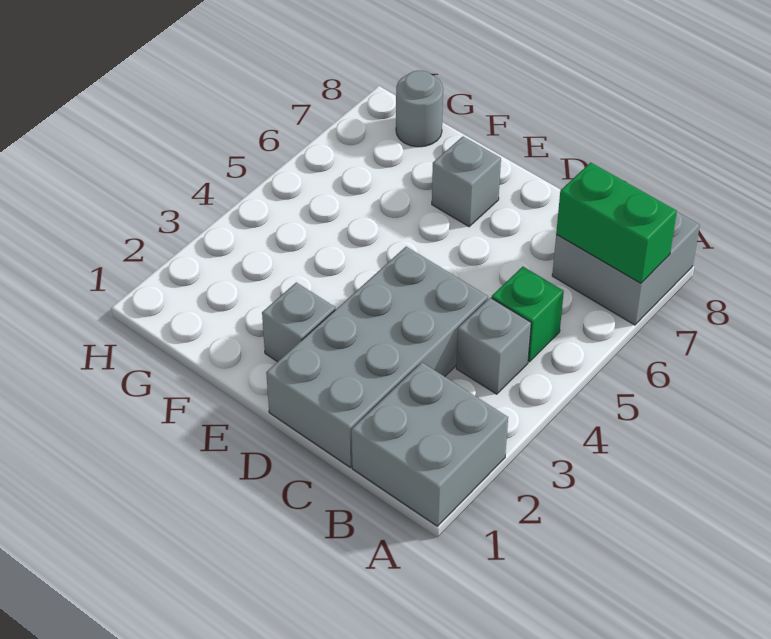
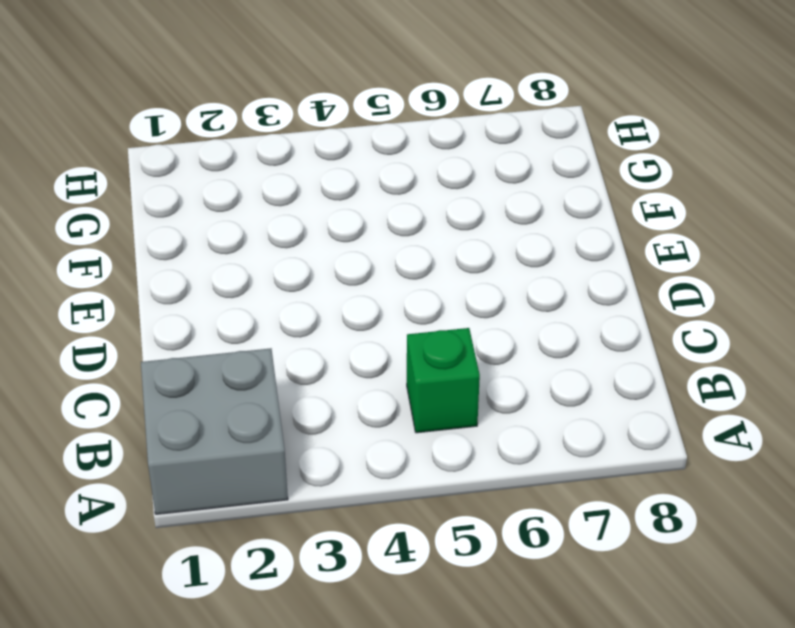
none -> grey brick A7:B8 level 1
none -> grey brick B4 level 1

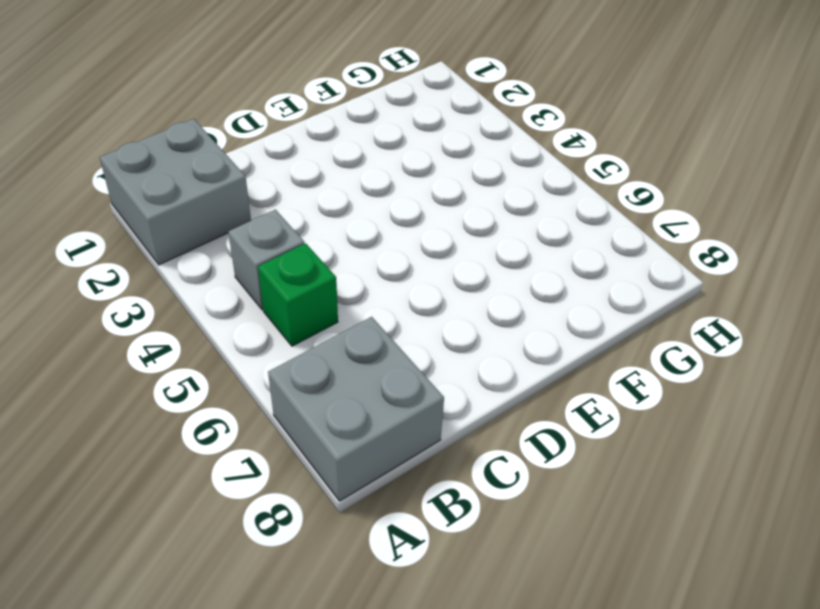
none -> grey brick C1:D4 level 1
none -> grey brick E2 level 1

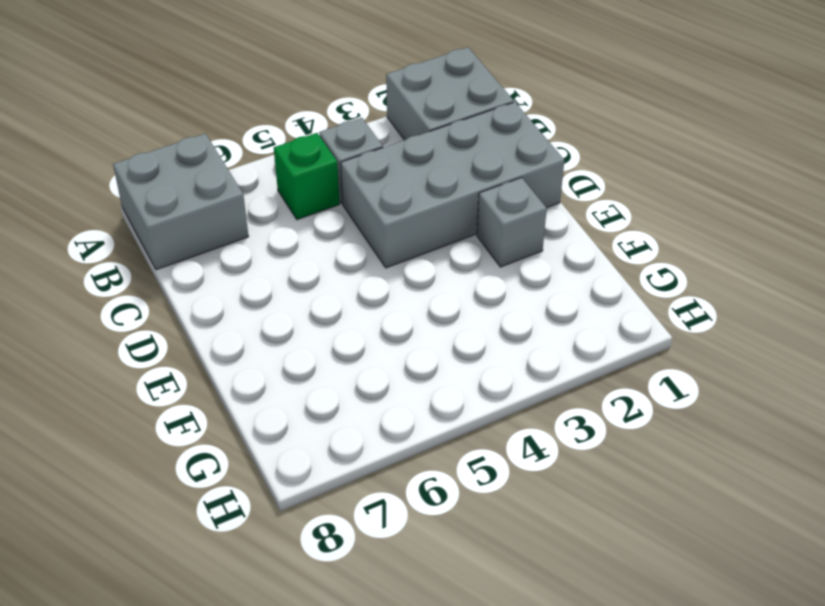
none -> grey brick E7 level 1
none -> grey round brick G8 level 1

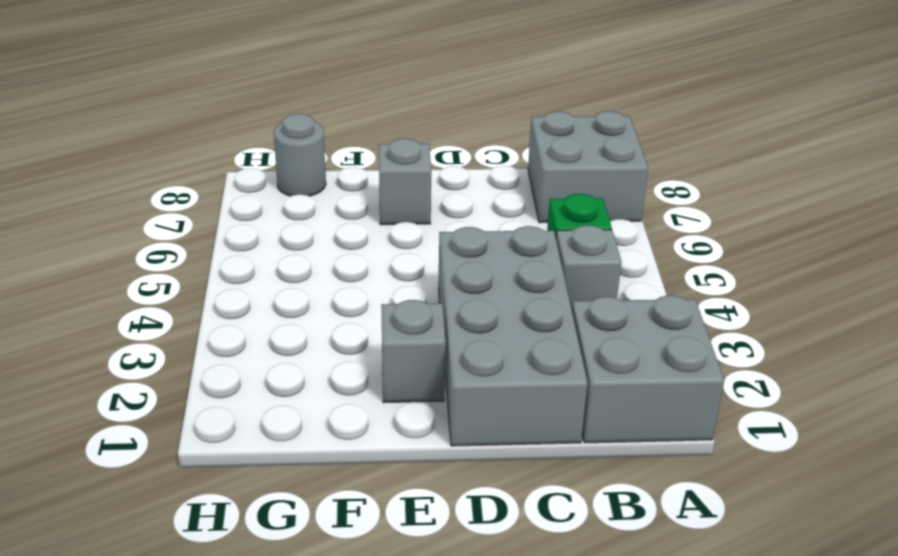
none -> green brick A7:B7 level 2

